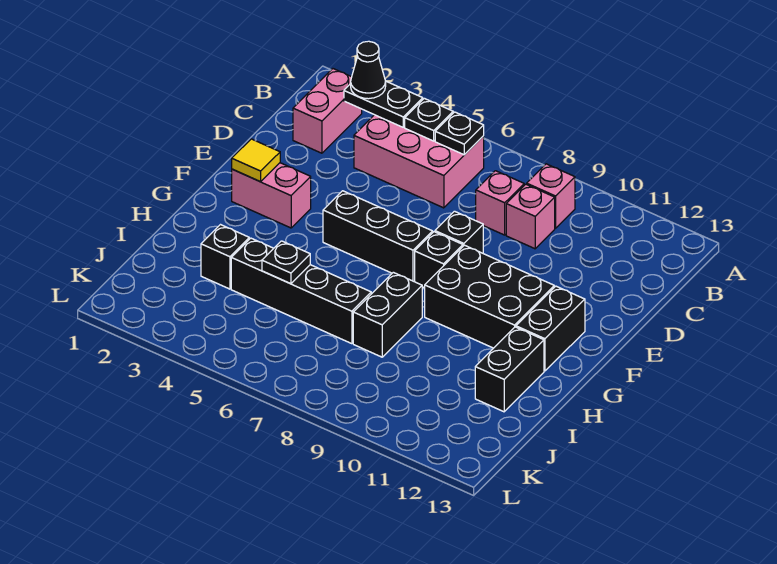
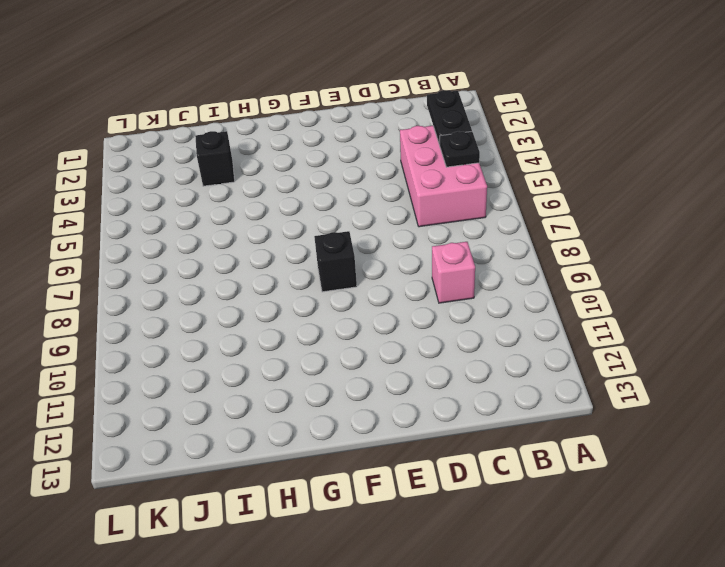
none -> pink brick B2:C2 level 1
none -> pink brick B9 level 1
none -> pink brick C8 level 1

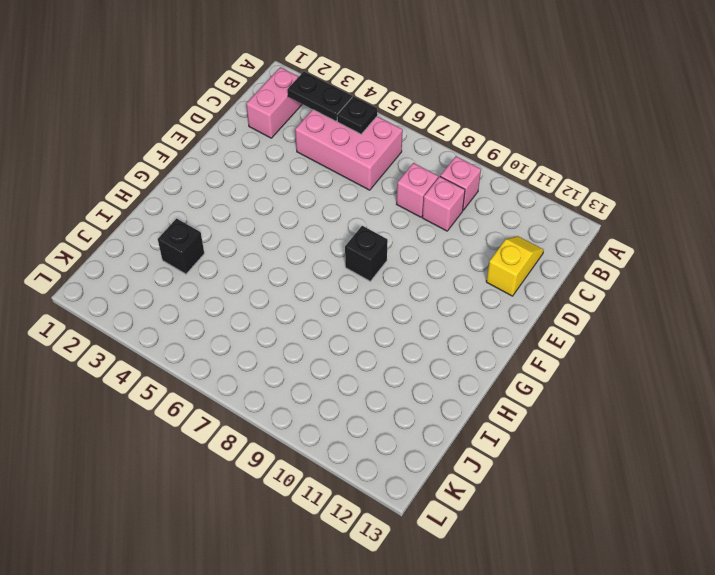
yellow slope C12:D12 level 1 top D -> none
none -> black brick E8 level 1
none -> pink brick F2:F3 level 1
none -> black brick F5:F7 level 1

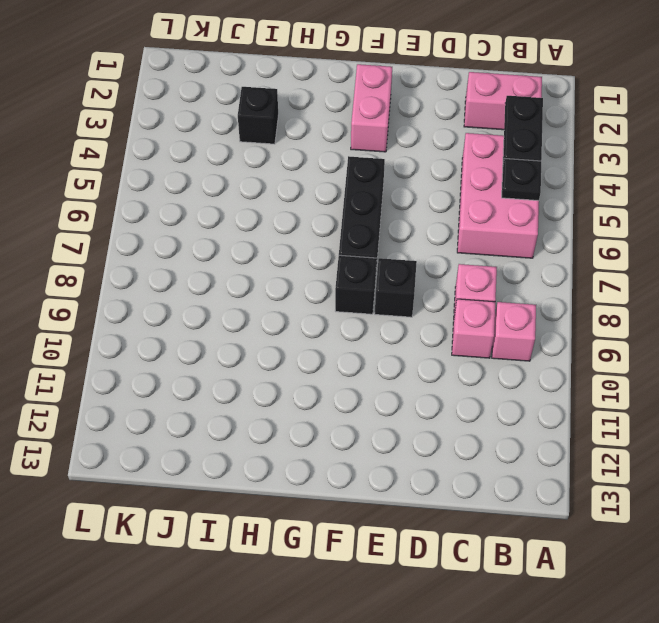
none -> black brick F9:G11 level 1
none -> black brick F12:G12 level 1
none -> black brick H8:I8 level 1

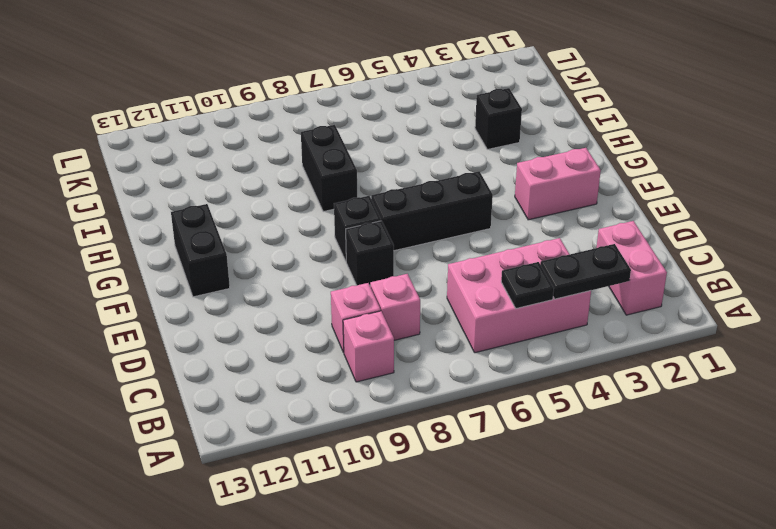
none -> black brick F9:G11 level 1
none -> black brick H12:I12 level 1
none -> black brick I4:I7 level 1

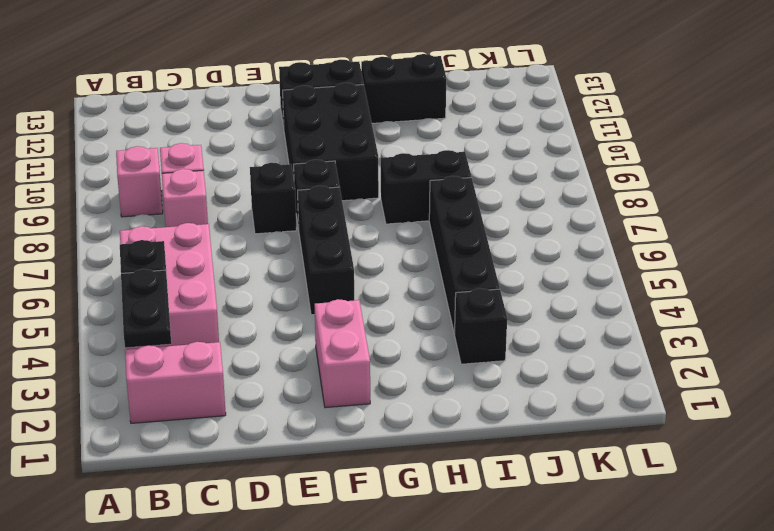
none -> black plate B6 level 2
none -> yellow tile F2 level 2
none -> black plate I5 level 2

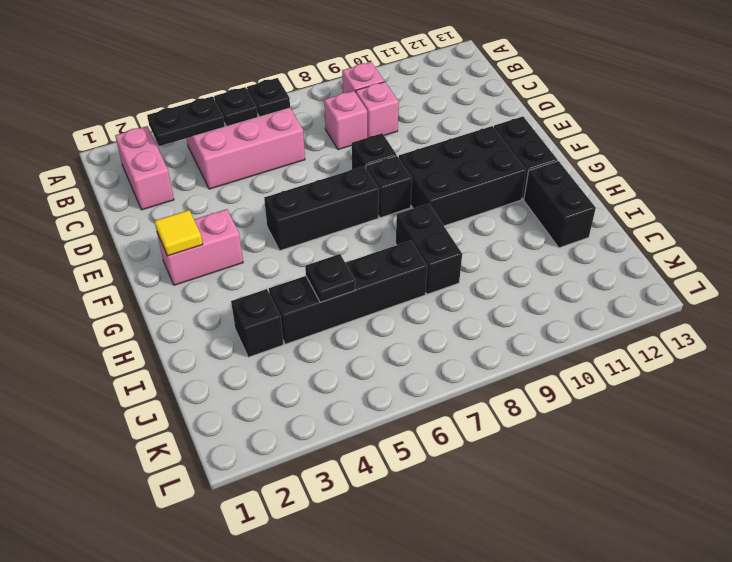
none -> black cone B3 level 3

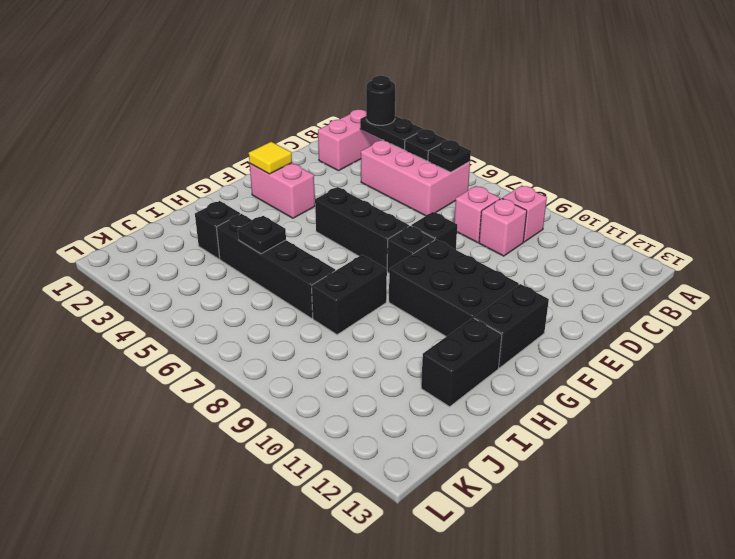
black round brick B3 level 3 -> black cone B3 level 3

